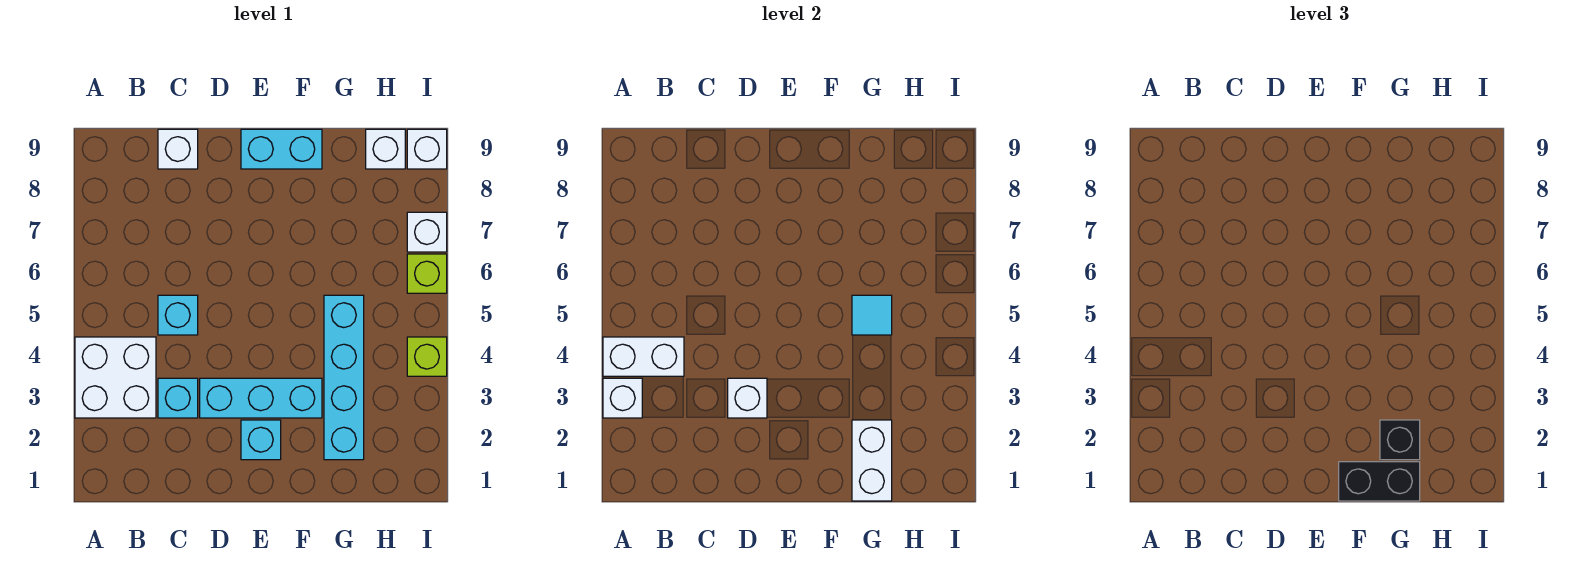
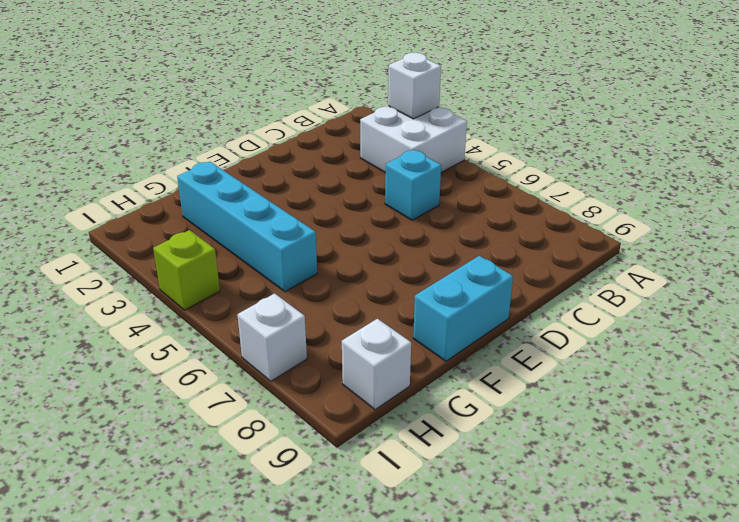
none -> cyan brick C3 level 1
none -> white brick C9 level 1
none -> cyan brick D3:F3 level 1

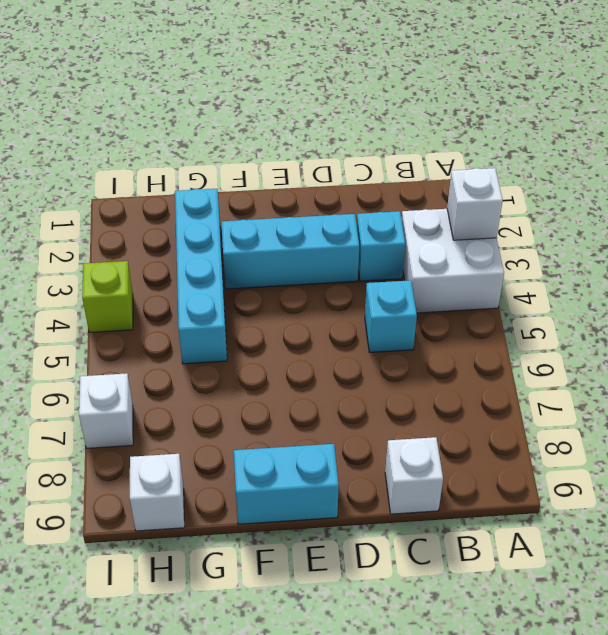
none -> cyan brick E2 level 1
none -> lime brick I6 level 1
none -> white brick I9 level 1

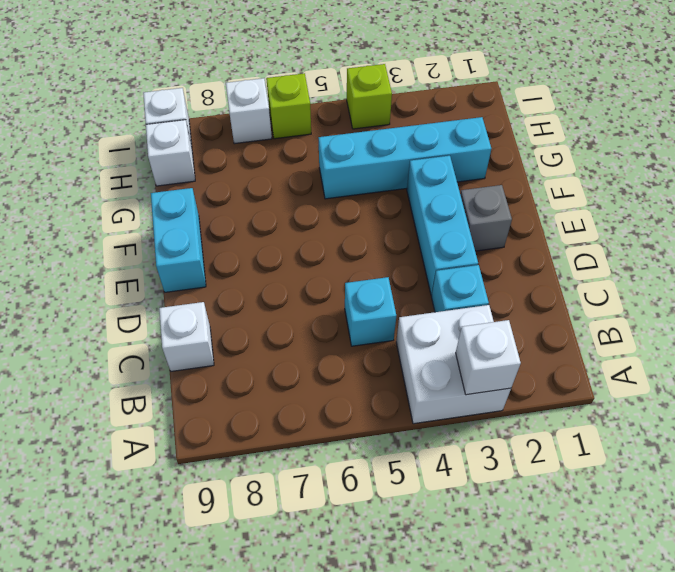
grey brick E2 level 1 -> cyan brick E2 level 1
none -> white brick A4:B4 level 2
none -> white brick D3 level 2
none -> white brick G1:G2 level 2

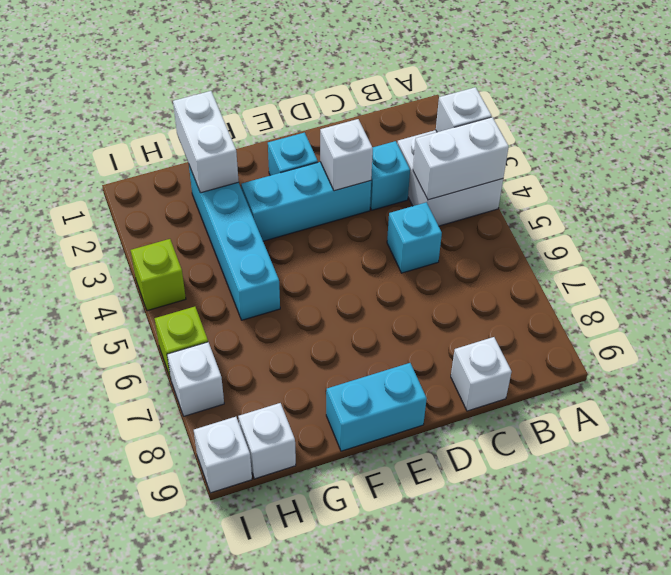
none -> cyan tile G5 level 2
none -> black brick F1:G1 level 3
none -> black brick G2 level 3

